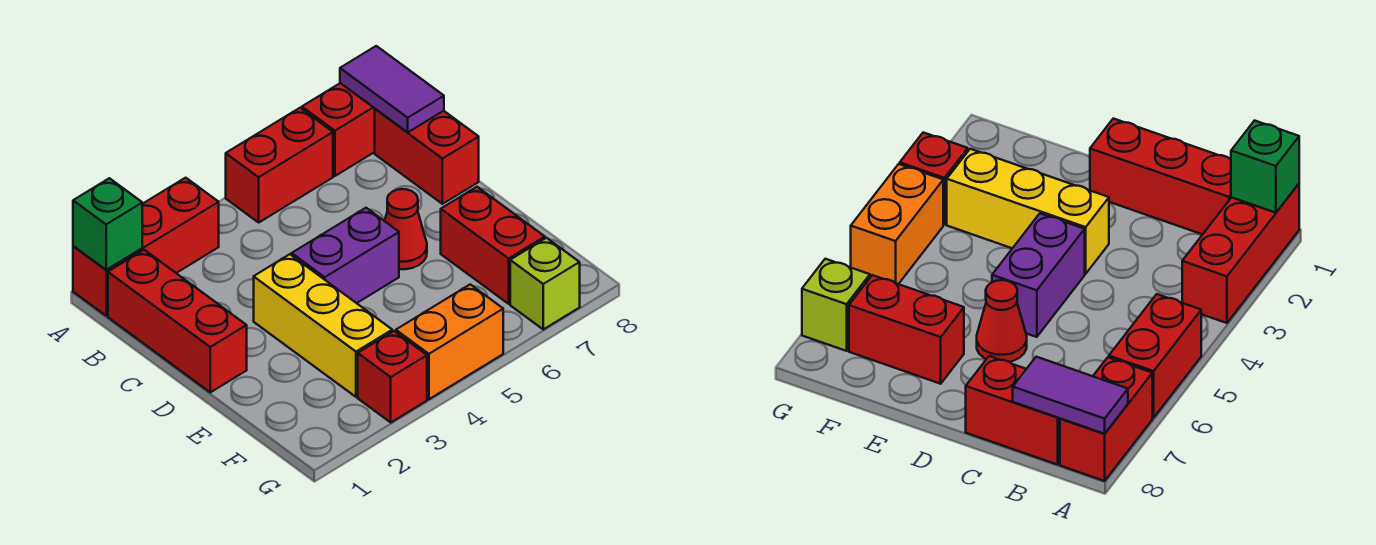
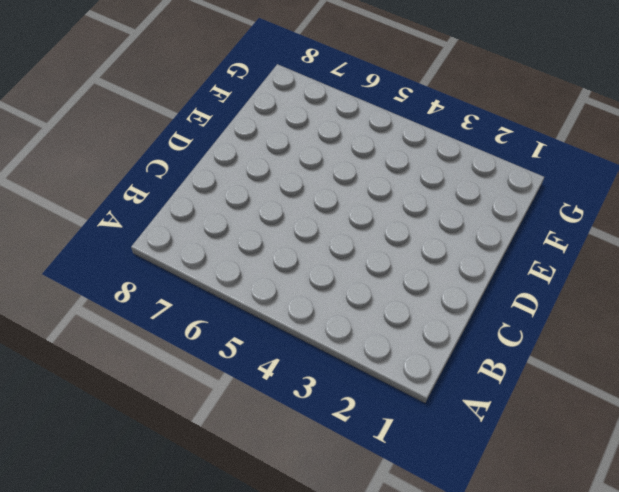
none -> red brick A1:A3 level 1
none -> red brick A5:A6 level 1
none -> red brick A7:A8 level 1

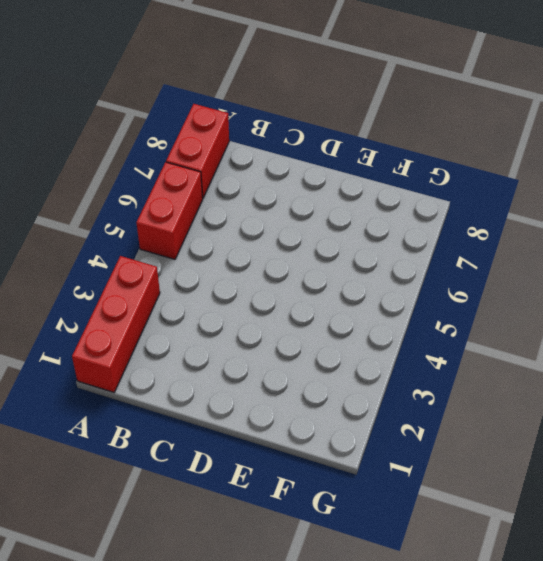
none -> red brick B1:D1 level 1
none -> red brick B8:C8 level 1
none -> yellow brick D3:F3 level 1

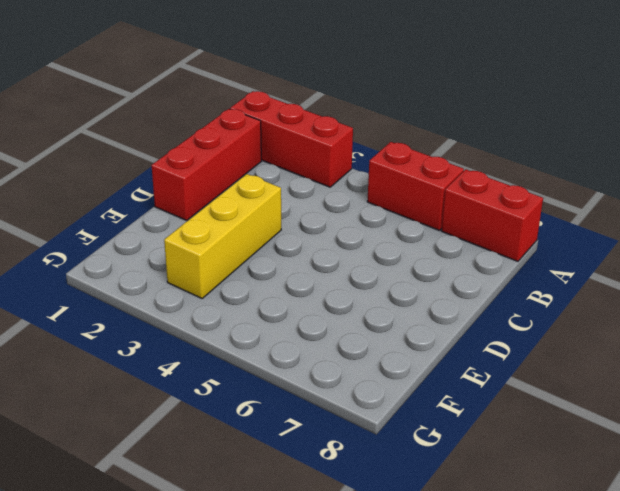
none -> red brick B8:C8 level 1
none -> purple brick D4:D5 level 1
none -> red cone D6 level 1

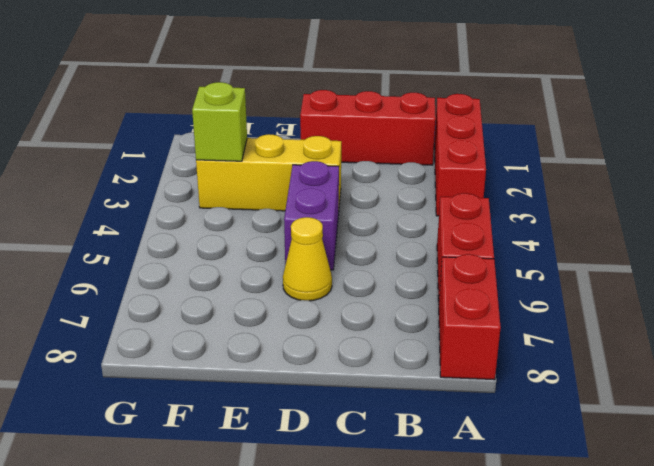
yellow cone D6 level 1 -> red cone D6 level 1
lime brick F3 level 2 -> lime brick G7 level 1
none -> red brick B8:C8 level 1
none -> red brick E7:F7 level 1
none -> red brick G3 level 1

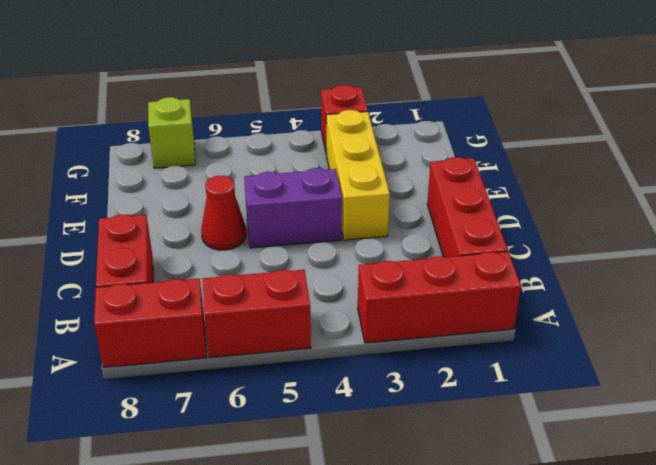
none -> red brick E7:F7 level 1
none -> orange brick G4:G5 level 1
none -> green brick A1 level 2

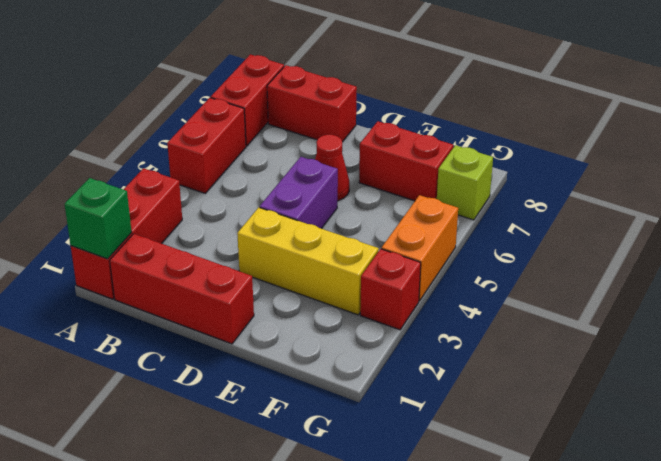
none -> purple tile A8:B8 level 2

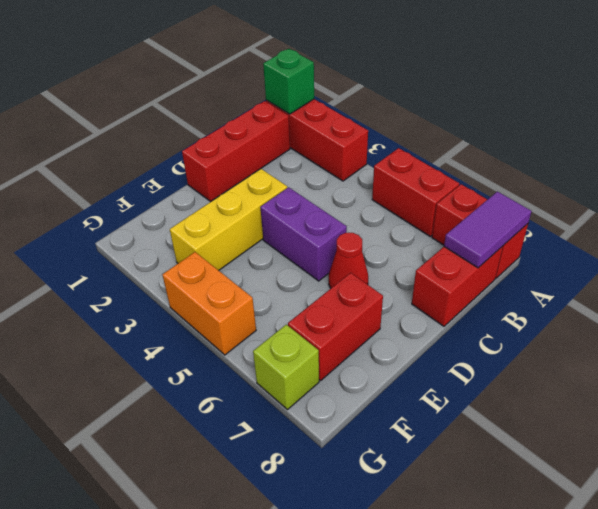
none -> red brick G3 level 1

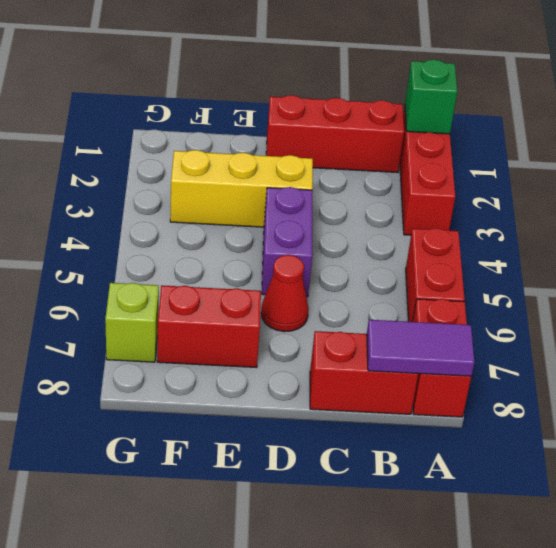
none -> red brick G3 level 1
none -> orange brick G4:G5 level 1

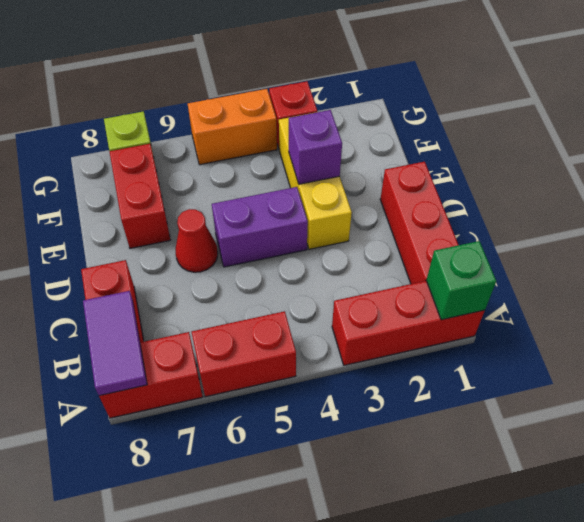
purple brick E3 level 2 -> none

